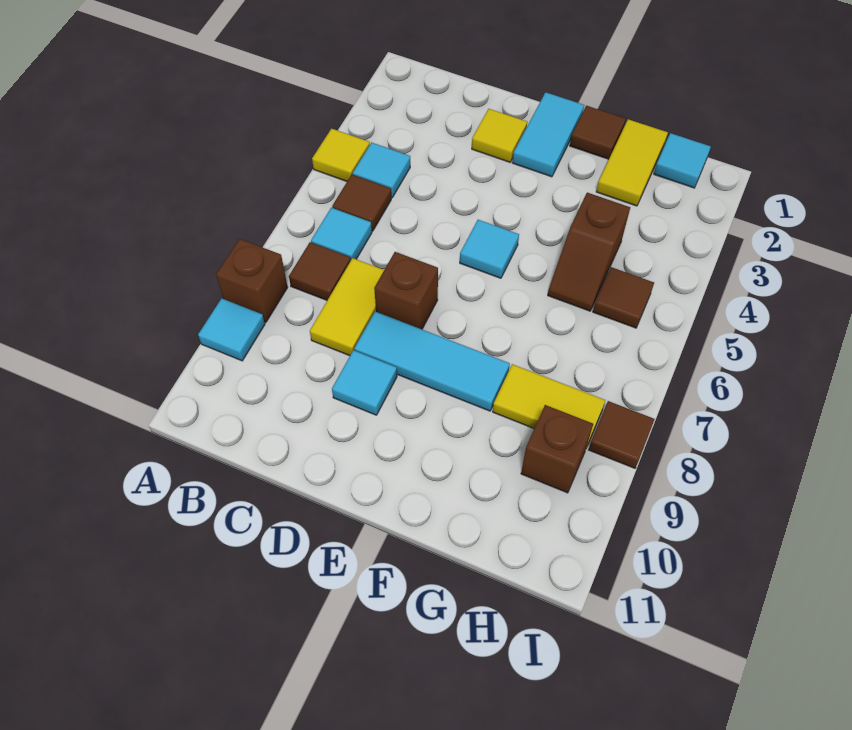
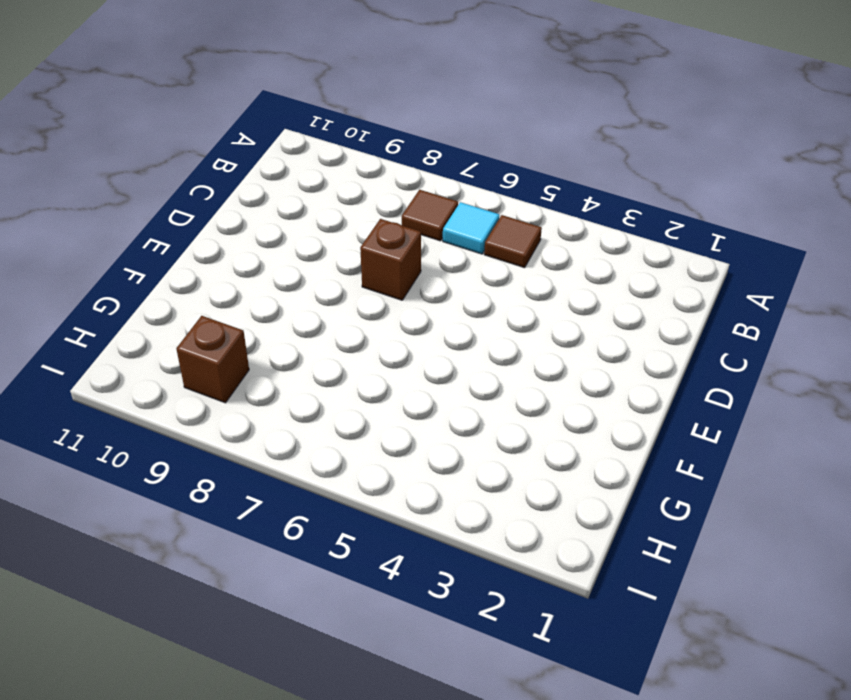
none -> yellow tile A4 level 1
none -> brown brick A8 level 1
none -> cyan tile A9 level 1

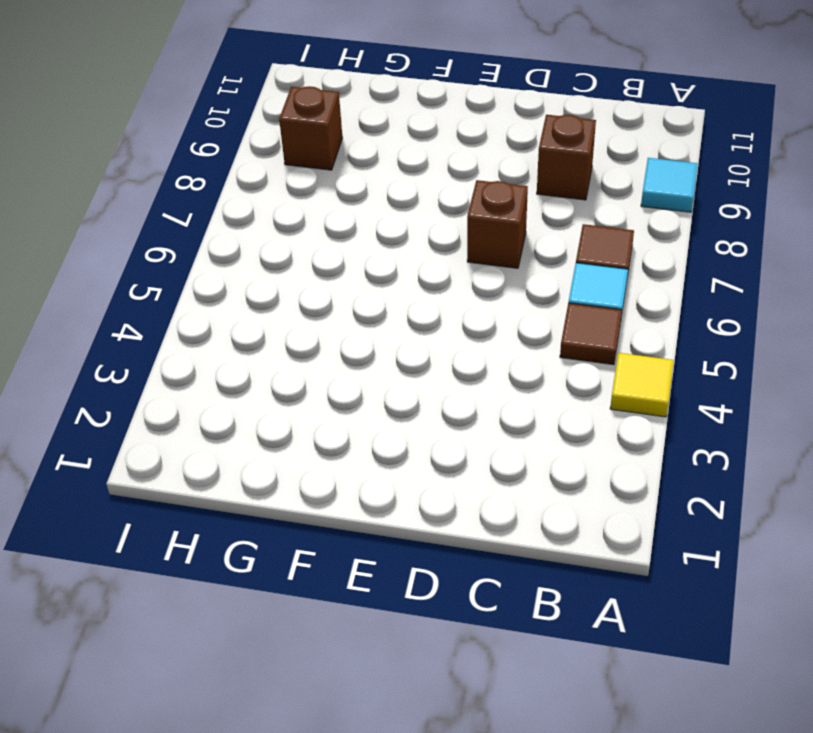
brown brick C9 level 1 -> brown brick A8 level 1
none -> cyan tile B4 level 1
none -> yellow tile C7:C8 level 1
none -> yellow tile D2 level 1

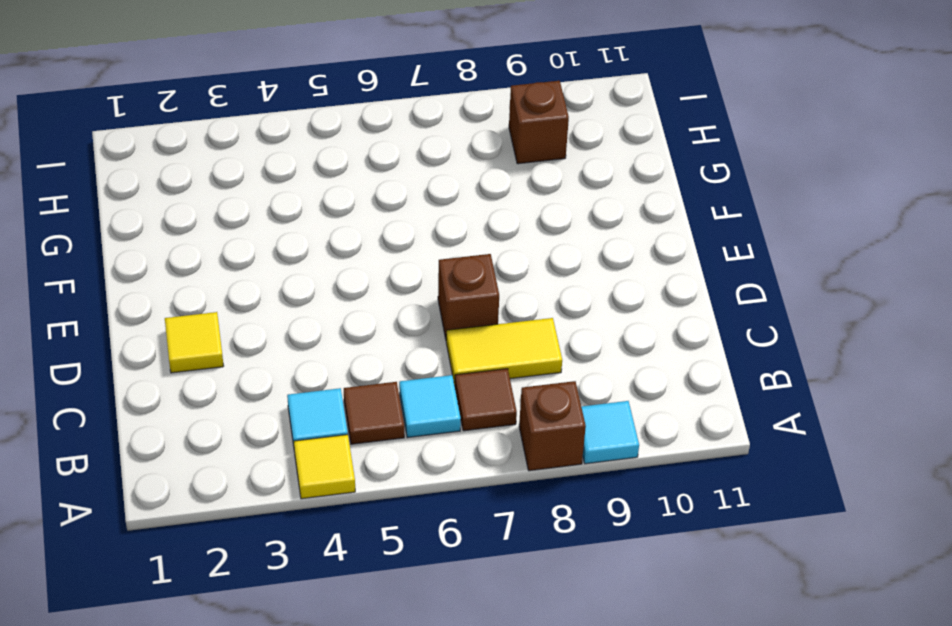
none -> cyan tile D8:F8 level 1
none -> cyan tile D9 level 1
none -> cyan tile E1:E2 level 1

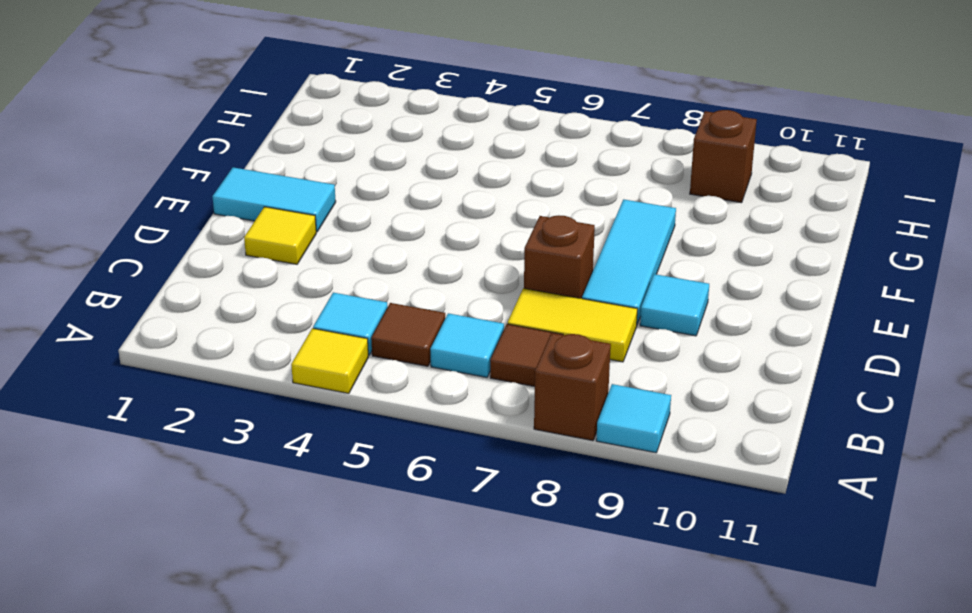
none -> cyan tile E5 level 1
none -> brown tile F1 level 1
none -> yellow tile G1:G2 level 1

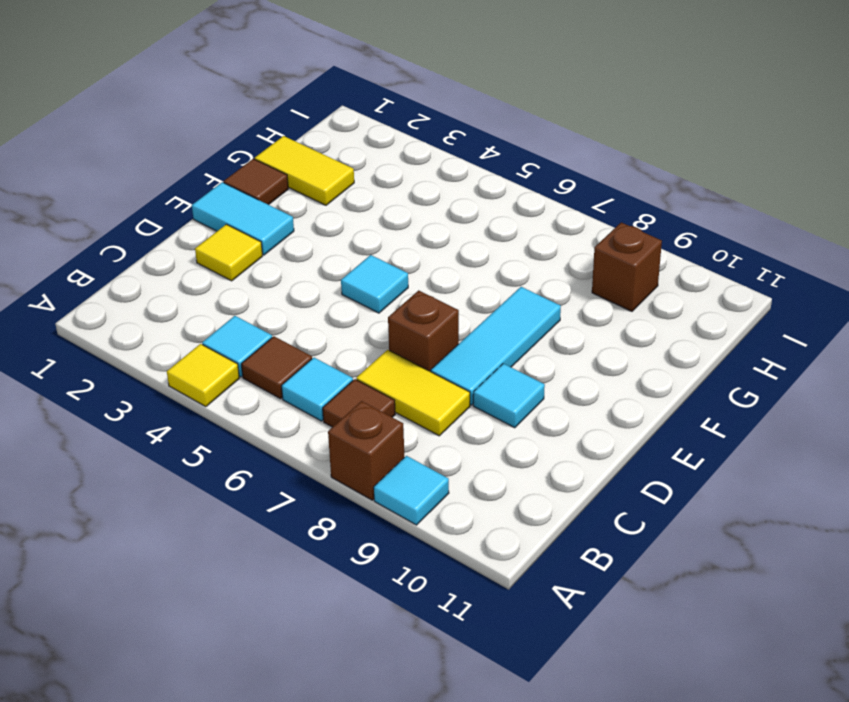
none -> brown slope G4:G5 level 1 top 4
none -> yellow tile G8:H8 level 1
none -> cyan tile H1 level 1

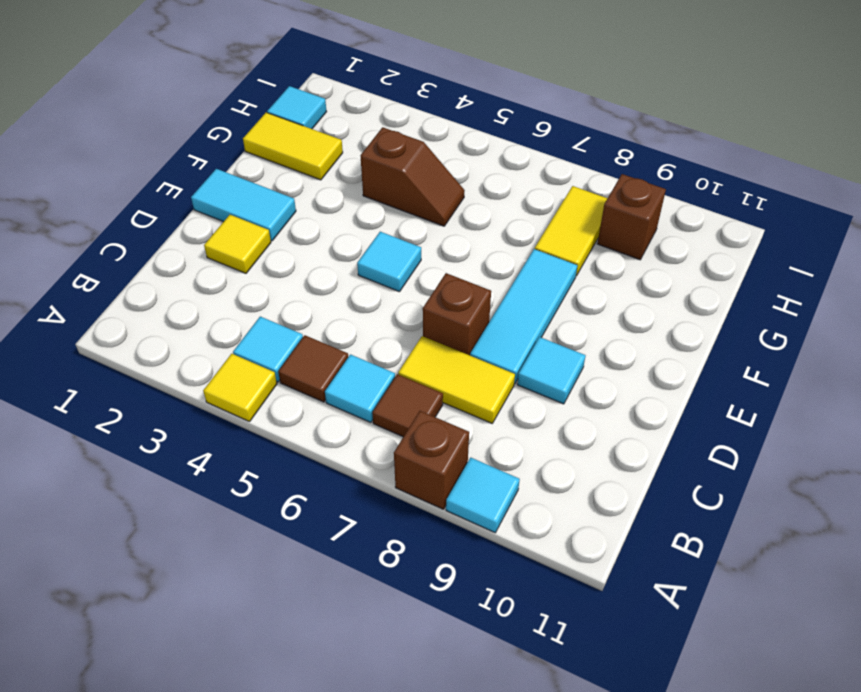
none -> brown tile F1 level 1
none -> brown tile H5 level 1
none -> brown tile I8 level 1

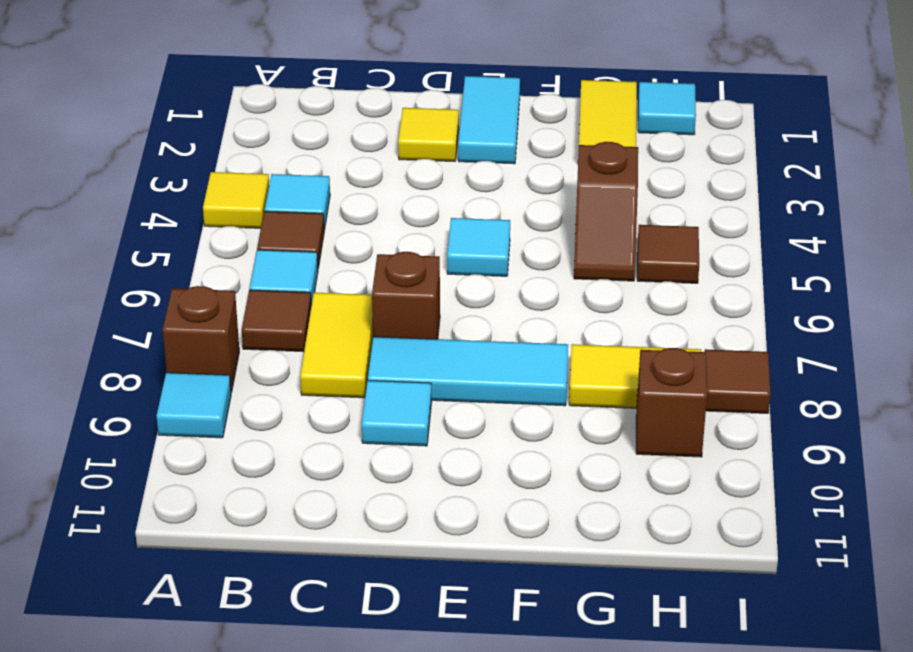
none -> brown tile F1 level 1

